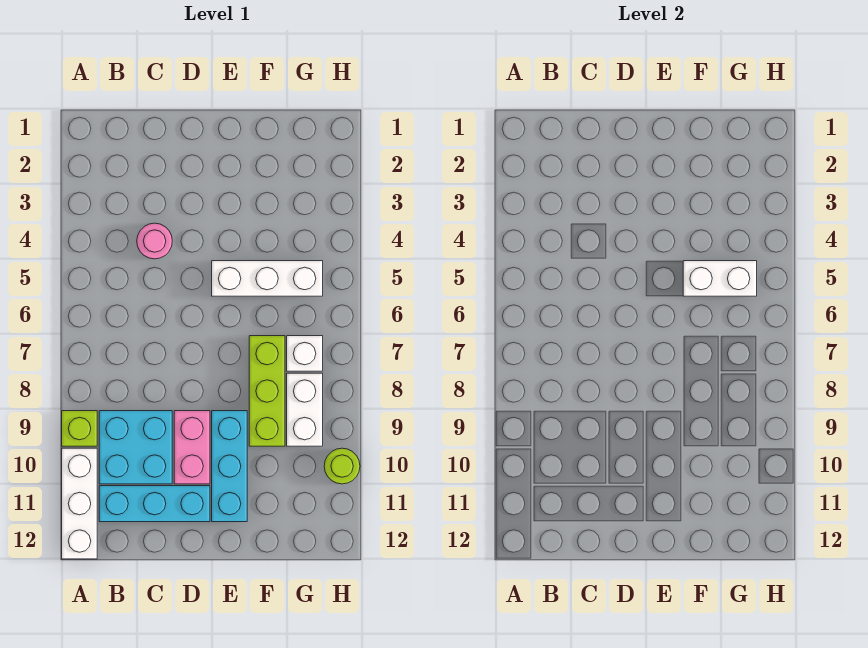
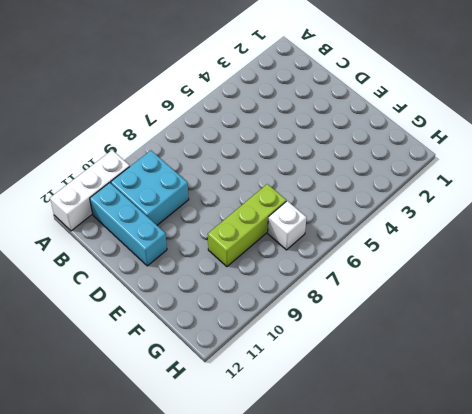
none -> lime brick A9 level 1
none -> pink round brick C4 level 1
none -> pink brick D9:D10 level 1

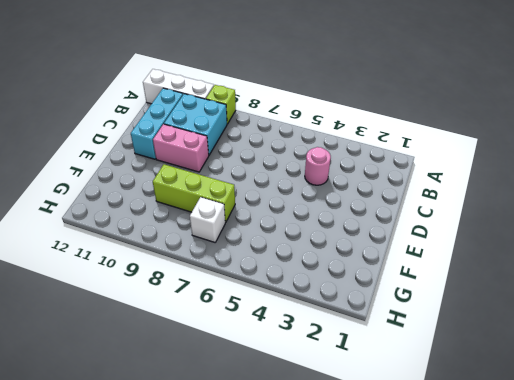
none -> white brick E5:G5 level 1
none -> cyan brick E9:E11 level 1
none -> white brick G8:G9 level 1

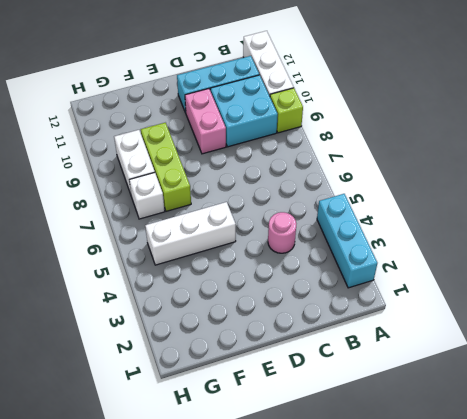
cyan brick A2:A4 level 1 -> cyan brick E9:E11 level 1
none -> lime round brick H10 level 1
none -> white brick F5:G5 level 2

